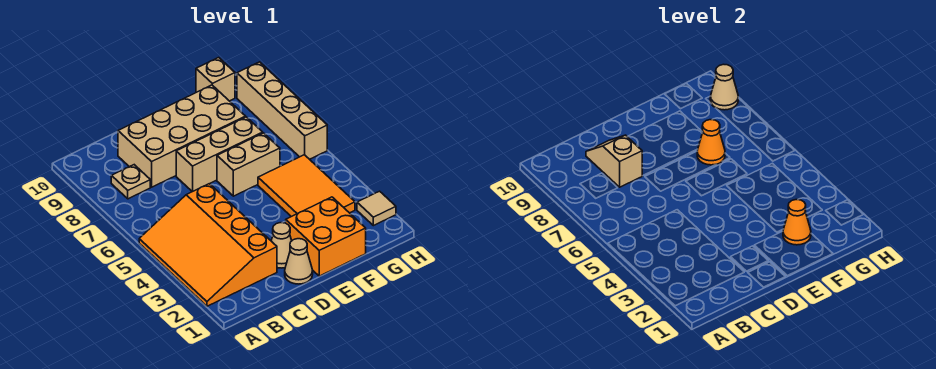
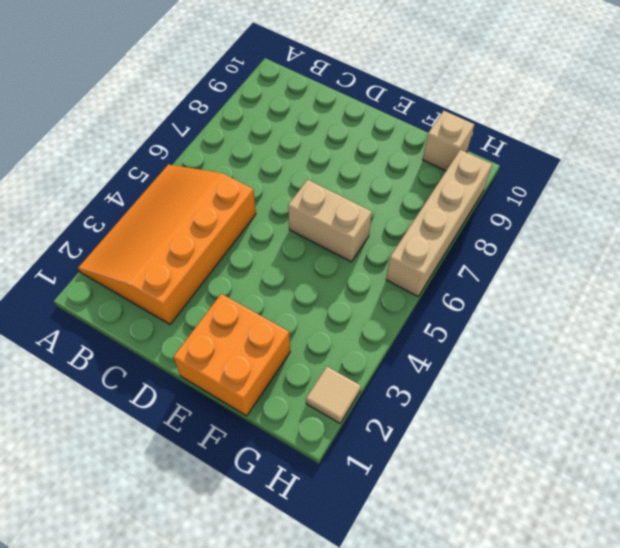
none -> tan plate B8 level 1
none -> tan brick C8:F9 level 1
none -> tan cone D1 level 1

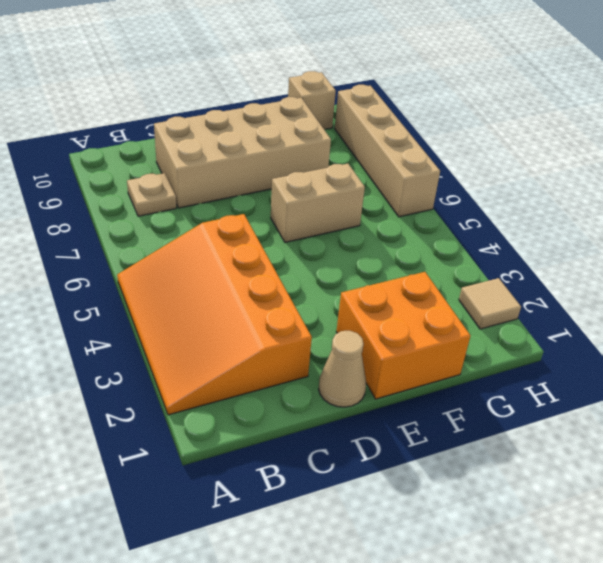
none -> tan cone D2 level 1
none -> tan brick D7:F7 level 1
none -> orange tile F3:G5 level 1

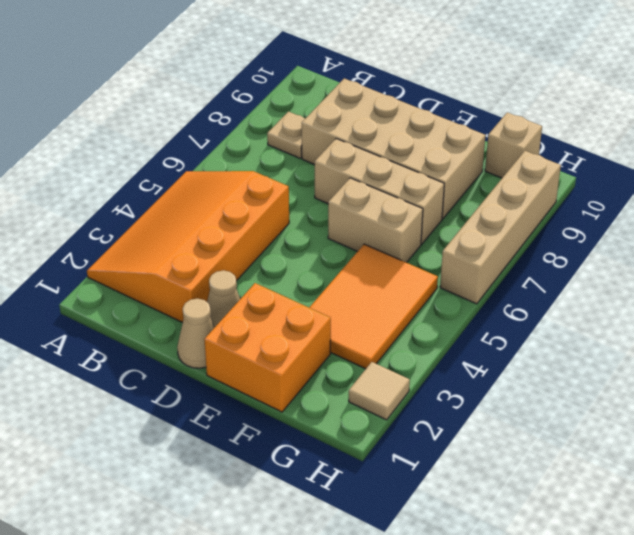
none -> tan slope C8:C9 level 2 top 8
none -> orange cone F2 level 2
none -> orange cone F7 level 2

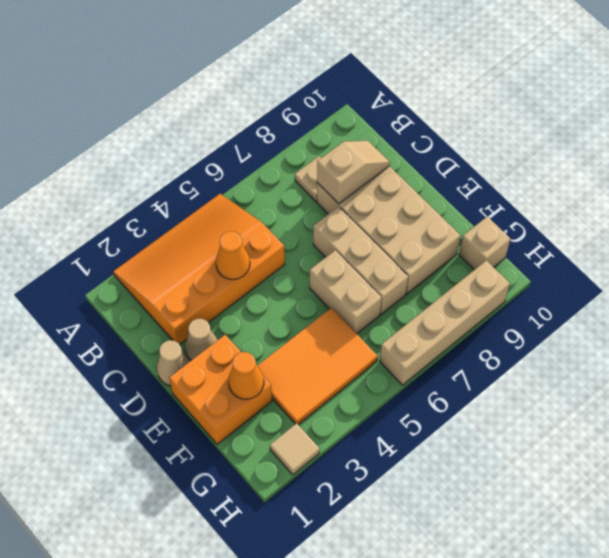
orange cone C4 level 2 -> orange cone F7 level 2
none -> tan cone H9 level 2

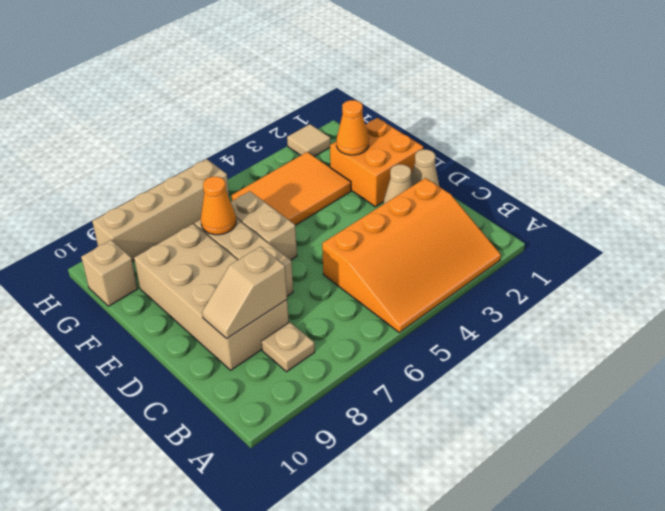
none -> tan cone H9 level 2

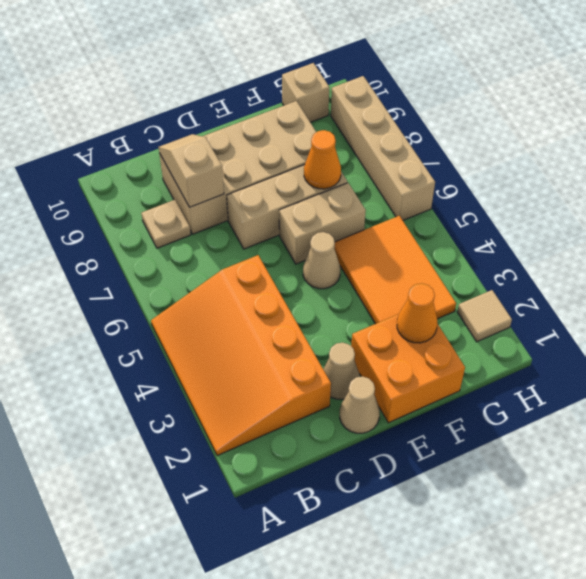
tan cone E5 level 1 -> tan cone H9 level 2

